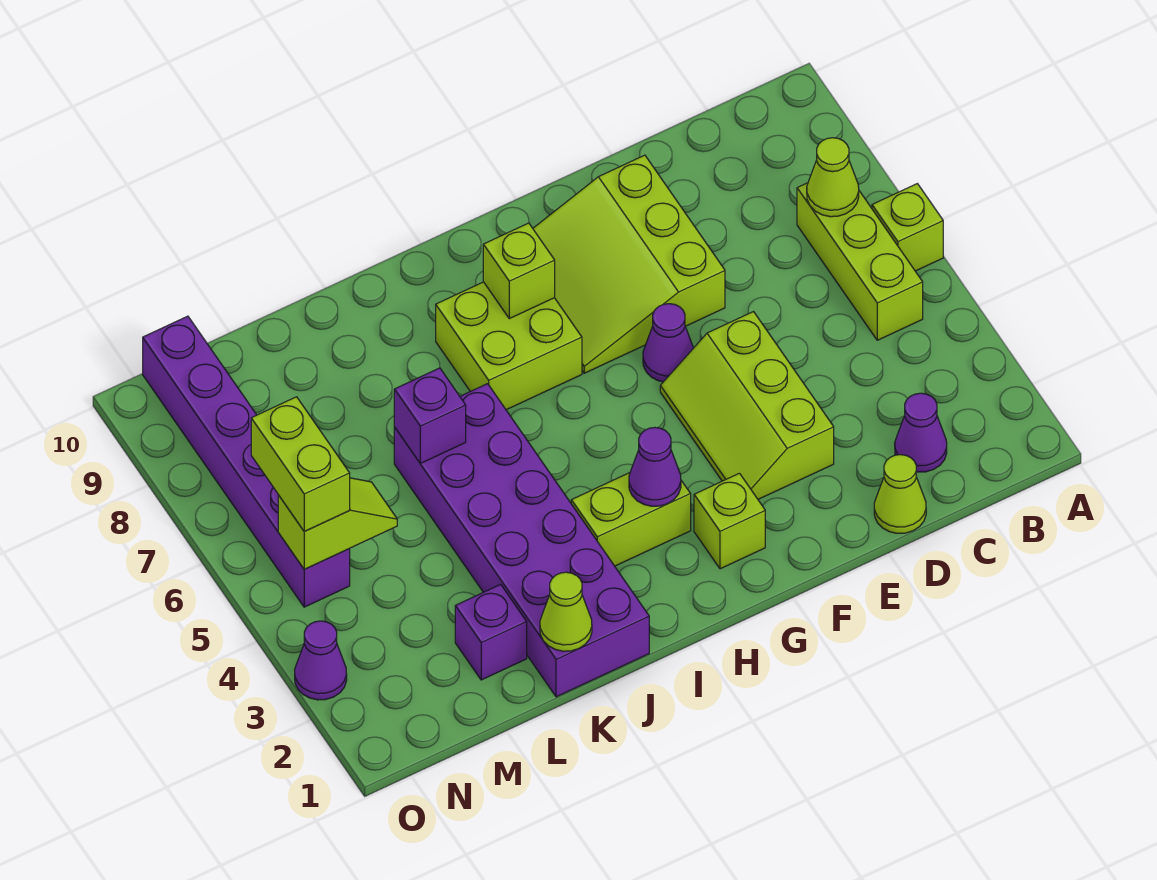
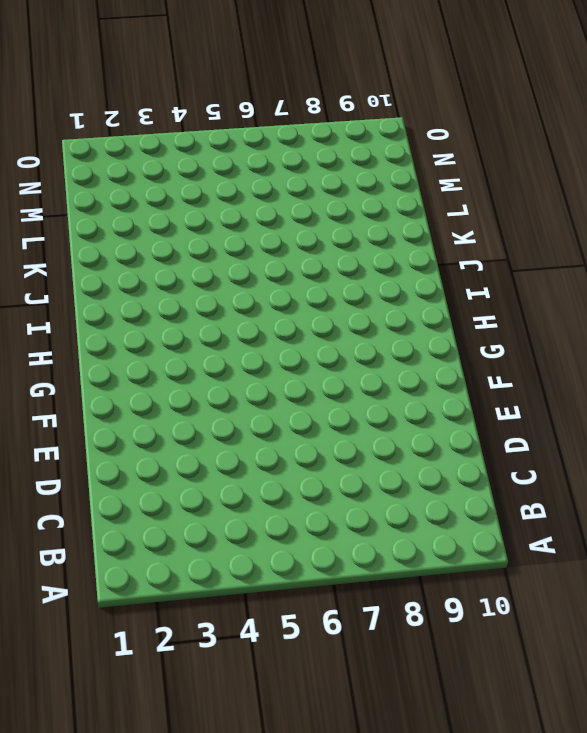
none -> lime brick A6 level 1
none -> lime brick B5:B7 level 1
none -> purple cone C2 level 1

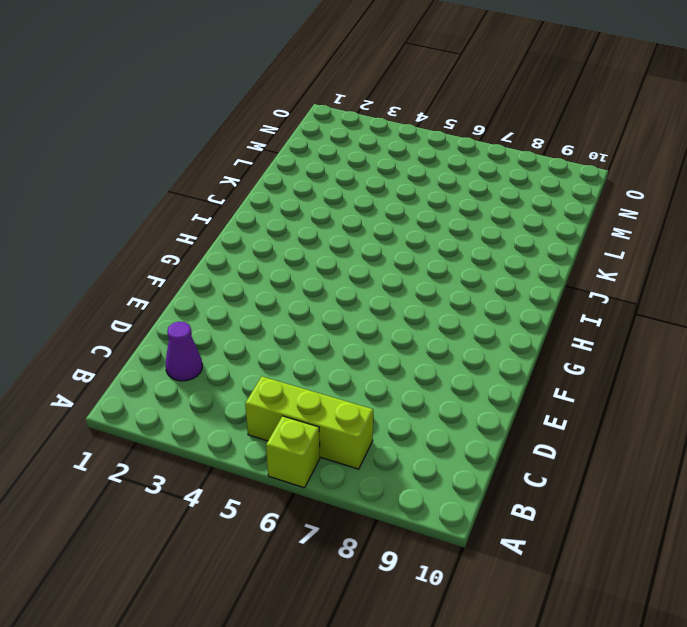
none -> lime cone D1 level 1
none -> lime slope E3:F5 level 1 top E
none -> lime slope E7:G9 level 1 top E

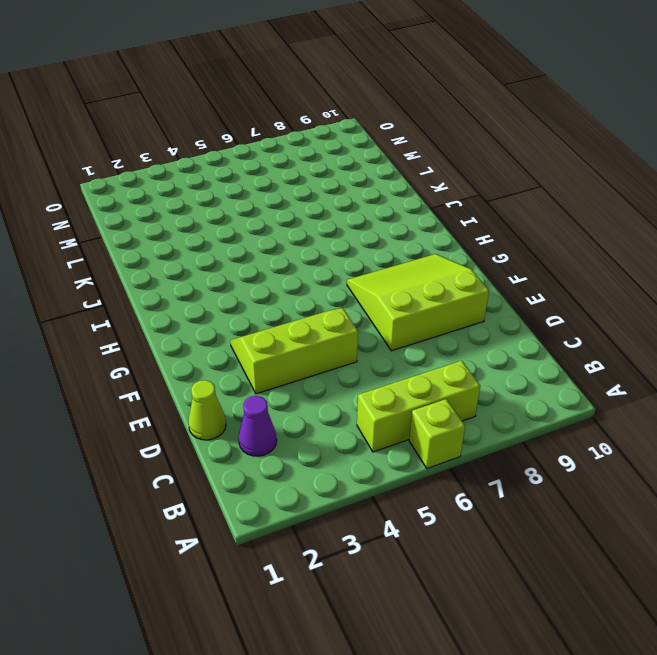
none -> purple cone F6 level 1
none -> lime brick G2 level 1
none -> lime brick H3:I3 level 1

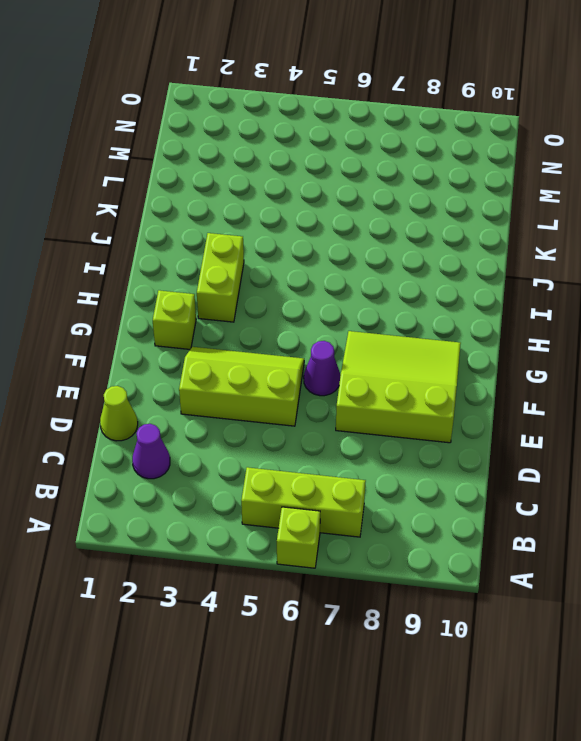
none -> lime brick H7:I8 level 1
none -> purple brick J1:K6 level 1
none -> purple brick L2 level 1

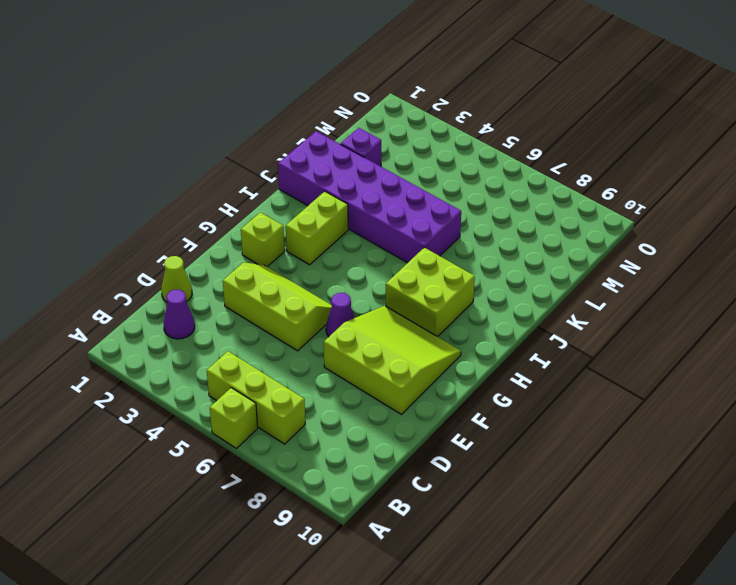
none -> purple brick N5:N10 level 1
none -> purple cone O3 level 1
none -> lime cone B7 level 2

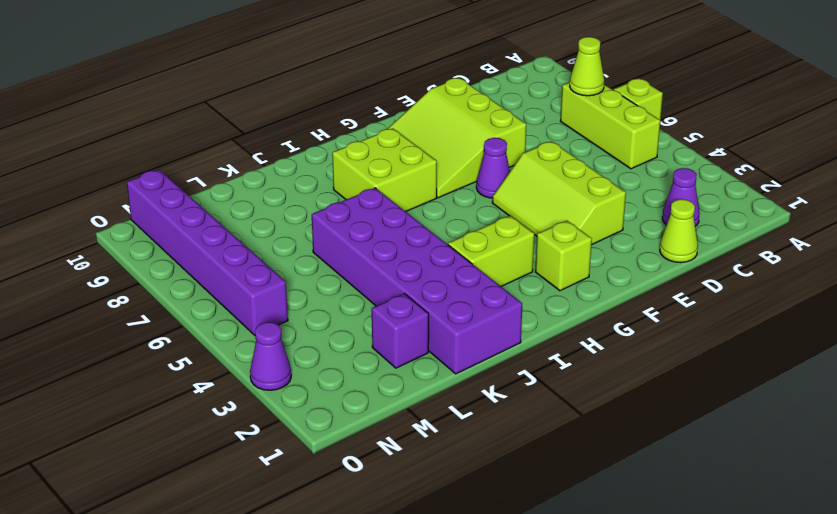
none -> purple cone H3 level 2
none -> lime brick H8 level 2
none -> lime cone K1 level 2

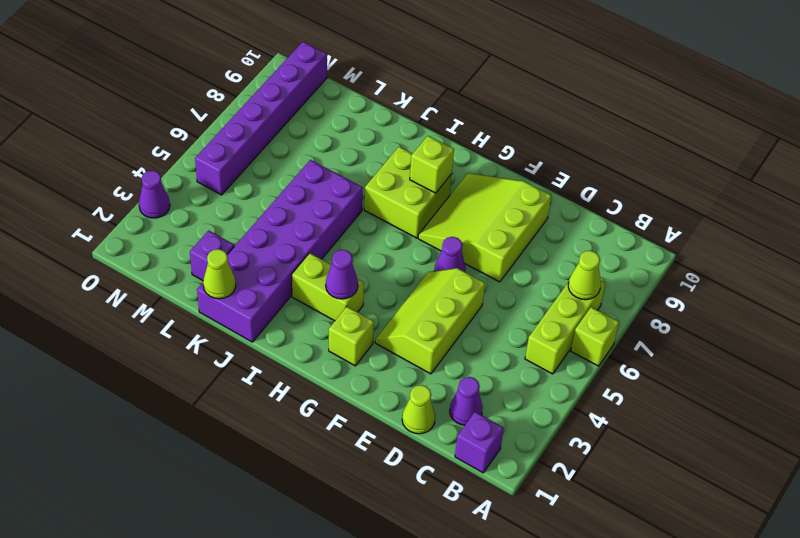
purple brick B1 level 1 -> purple brick K6 level 2
none -> lime slope M5:N5 level 2 top N
none -> lime brick N5:N6 level 3

